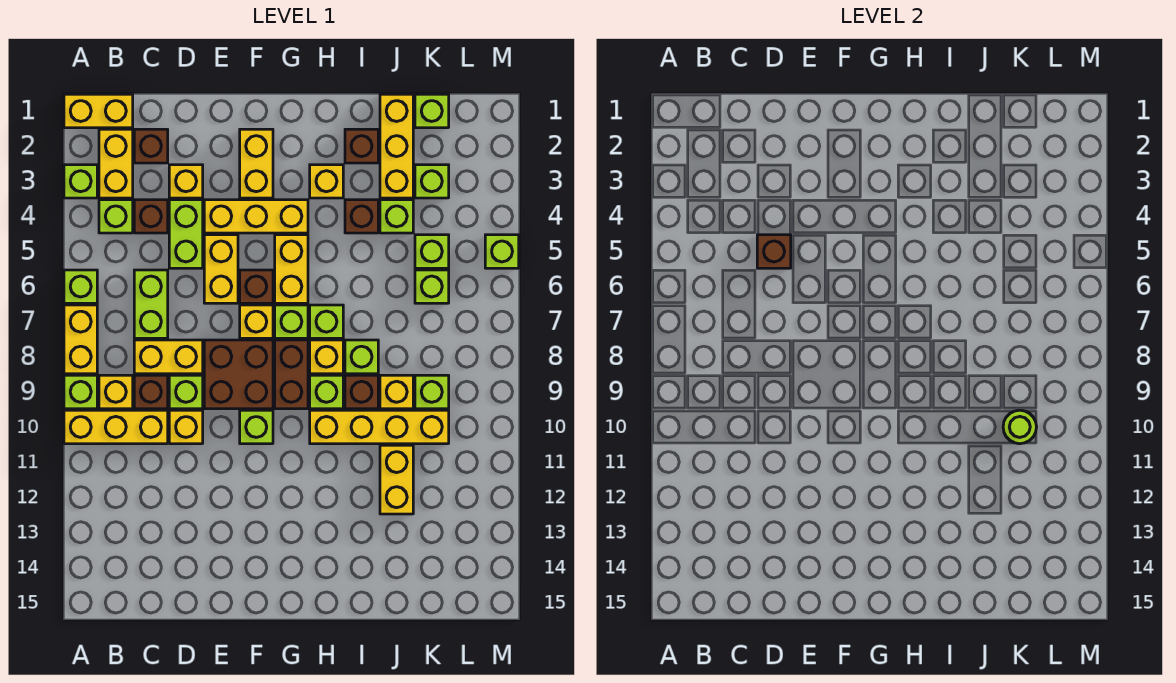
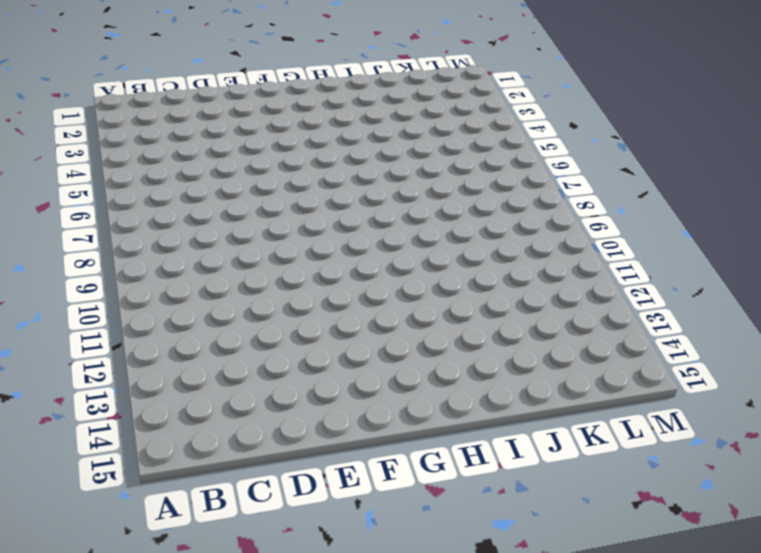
none -> yellow brick A1:B1 level 1
none -> lime brick A3 level 1
none -> lime brick A6 level 1
none -> yellow brick A7:A8 level 1

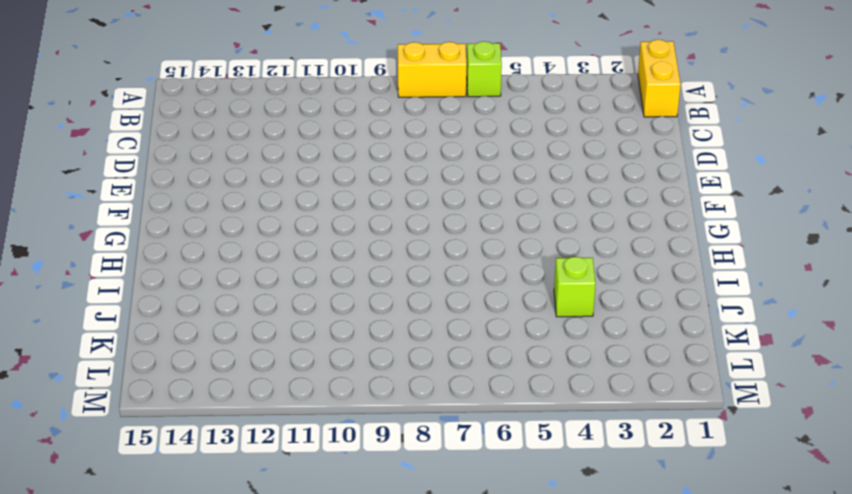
none -> lime brick A3 level 1
none -> lime brick A9 level 1
none -> yellow brick A10:C10 level 1
none -> yellow brick B2:B3 level 1

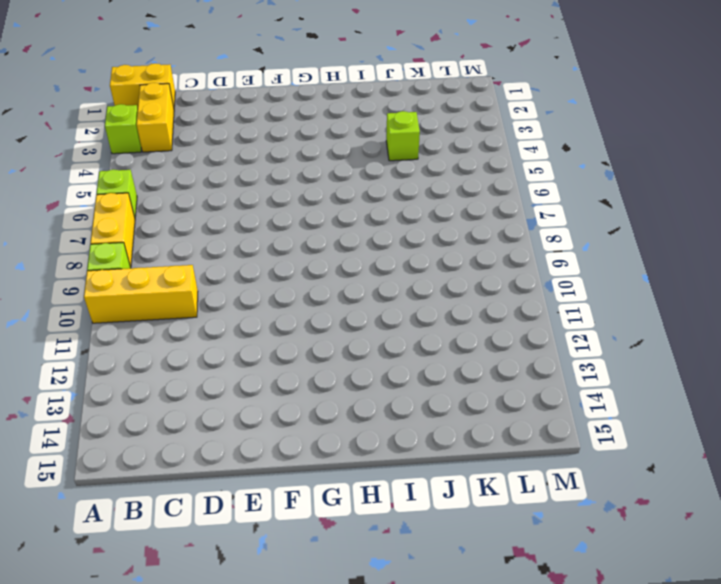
none -> lime brick B4 level 1
none -> yellow brick B9 level 1
none -> brown brick C2 level 1
none -> brown brick C4 level 1

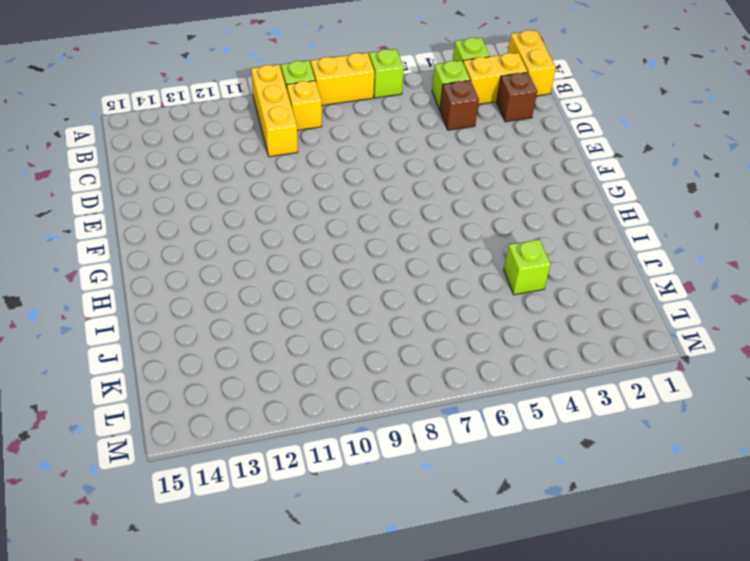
none -> lime brick C6:C7 level 1
none -> yellow brick C8:D8 level 1
none -> brown brick C9 level 1
none -> yellow brick D3 level 1

